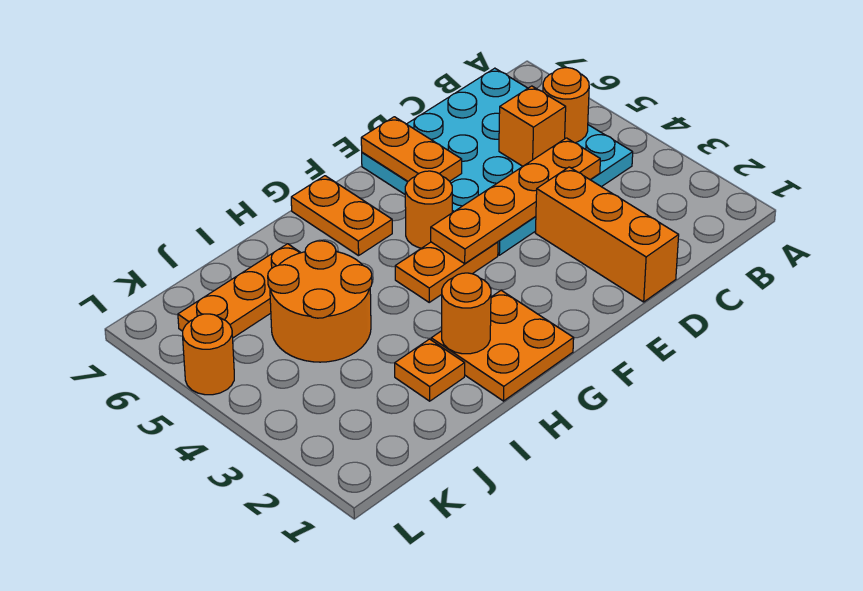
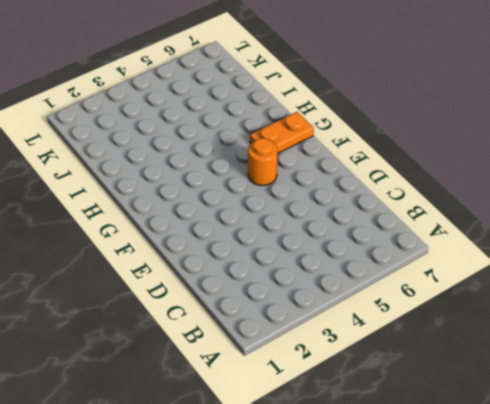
none -> cyan plate B4:E7 level 1
none -> orange brick D1:D3 level 1
none -> orange plate F4:G4 level 1

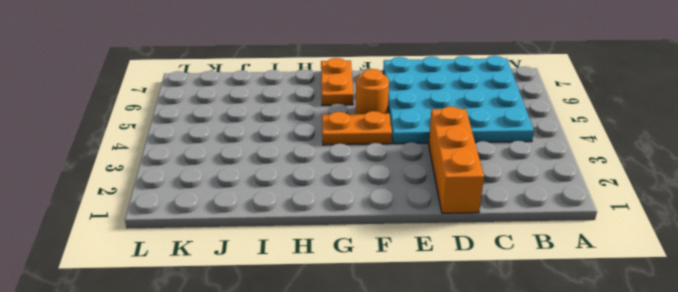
none -> orange plate G1:H2 level 1
none -> orange plate I2 level 1
none -> orange round brick I4:J5 level 1

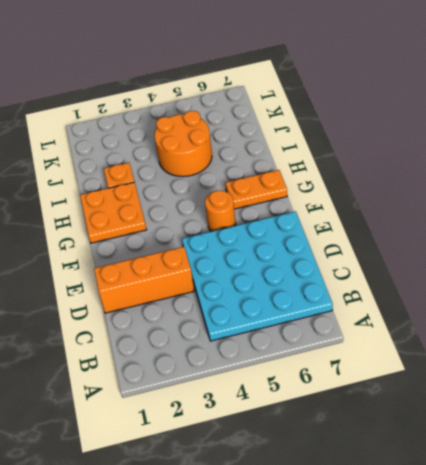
none -> orange plate F4:G4 level 1
none -> orange plate I6:K6 level 1
none -> orange round brick L5 level 1

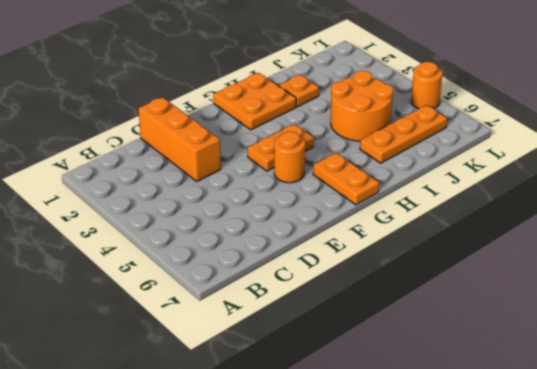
none -> cyan plate B4:E7 level 1
none -> orange round brick B5 level 2
none -> orange plate C4:F4 level 2

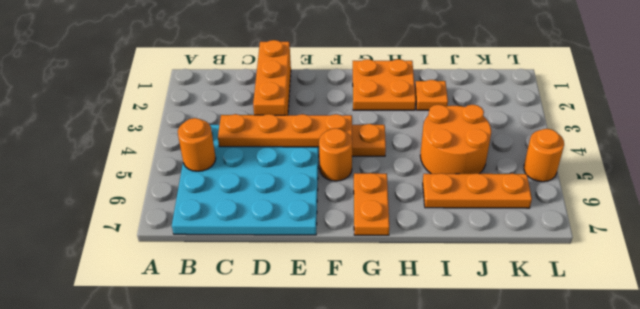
none -> orange brick C5 level 2
none -> orange plate E6:E7 level 2
none -> orange round brick H2 level 2

